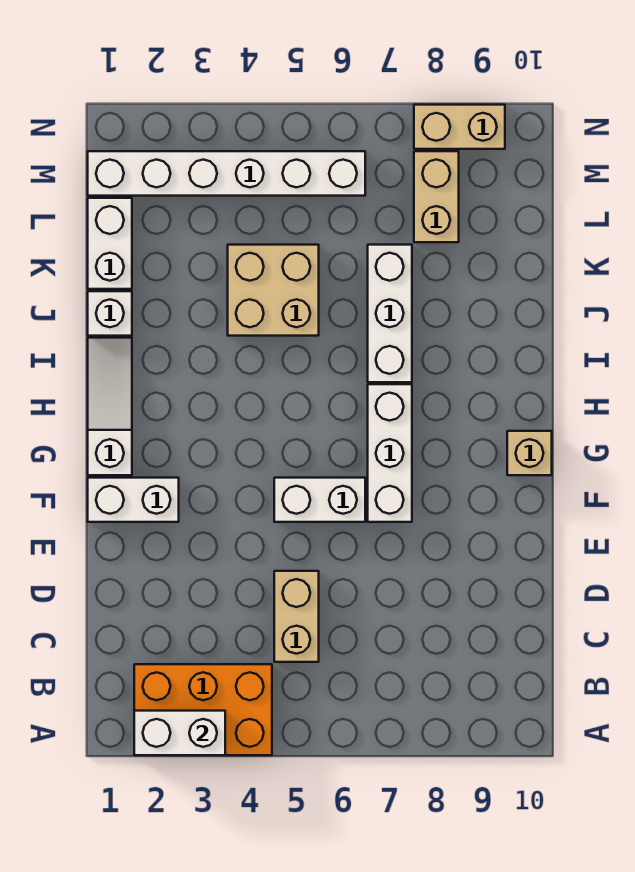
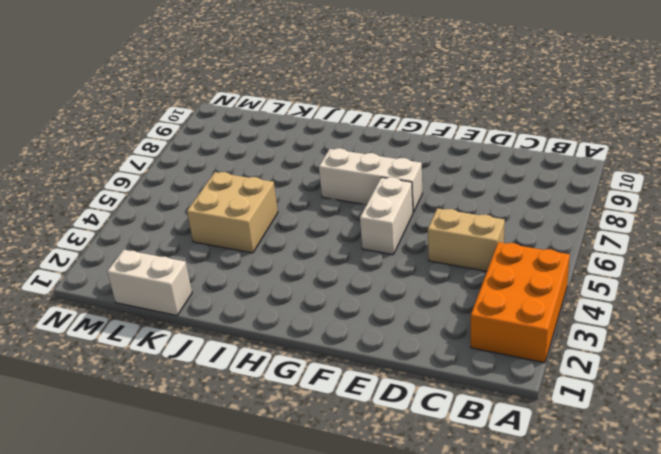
none -> white brick F1:F2 level 1
none -> white slope G1:I1 level 1 top G
none -> tan brick G10 level 1

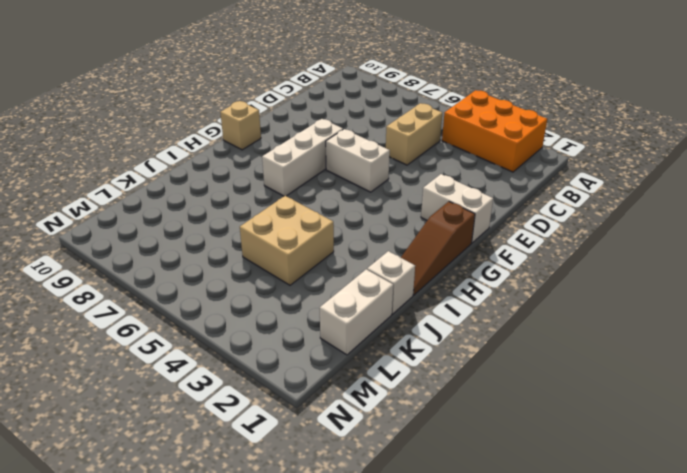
brown slope G1:I1 level 1 top G -> white slope G1:I1 level 1 top G
none -> white brick I7:K7 level 1
none -> tan brick L8:M8 level 1
none -> white brick M1:M6 level 1

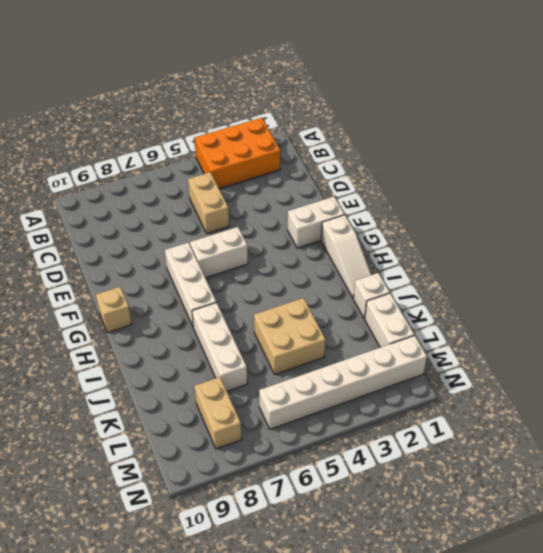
none -> tan brick N8:N9 level 1
none -> white brick A2:A3 level 2

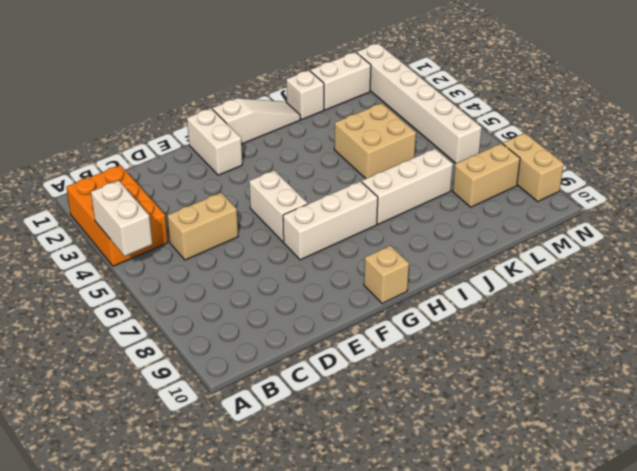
white brick A4:A5 level 2 -> white brick A2:A3 level 2

